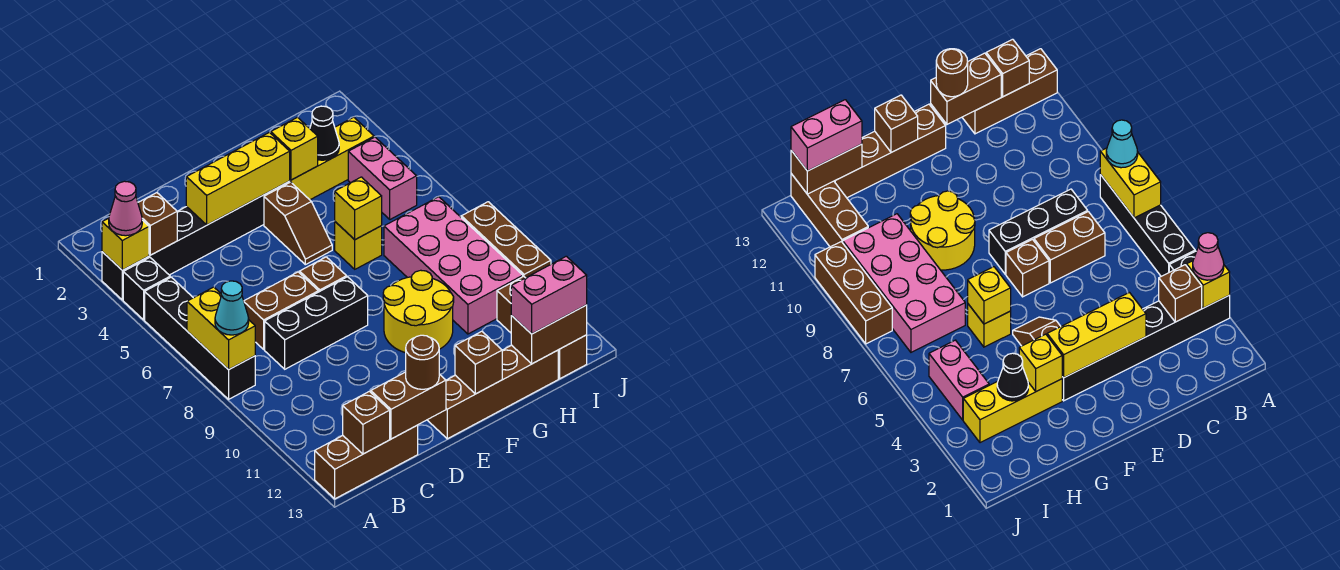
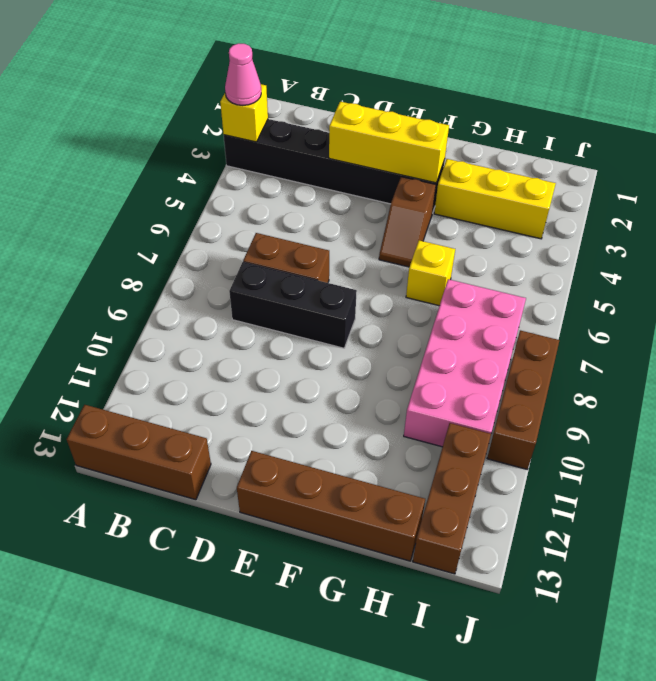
none -> black brick A4 level 1
none -> black brick A5:A8 level 1
none -> brown brick E7 level 1
none -> yellow round brick F9:G10 level 1

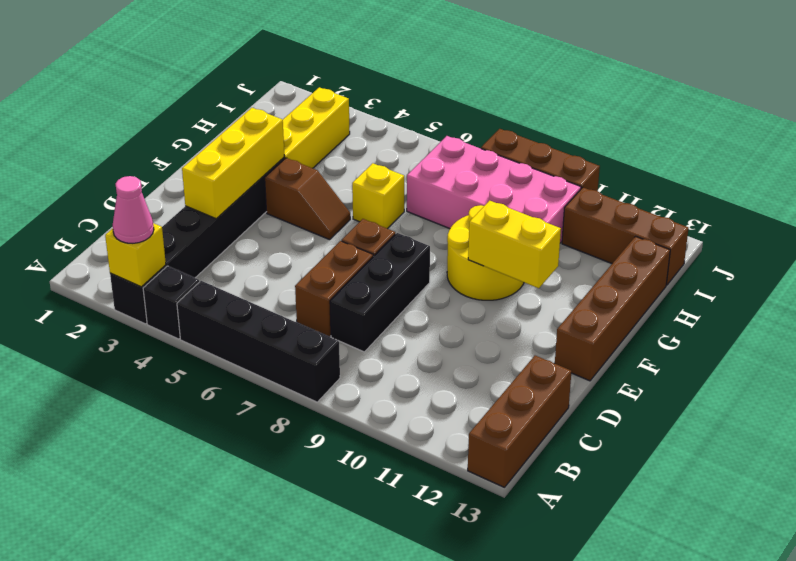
yellow brick F10:F11 level 2 -> yellow brick A7:A8 level 2
none -> pink brick I4:I5 level 1
none -> brown brick B3 level 2
none -> brown brick B13 level 2
none -> brown brick C13:D13 level 2

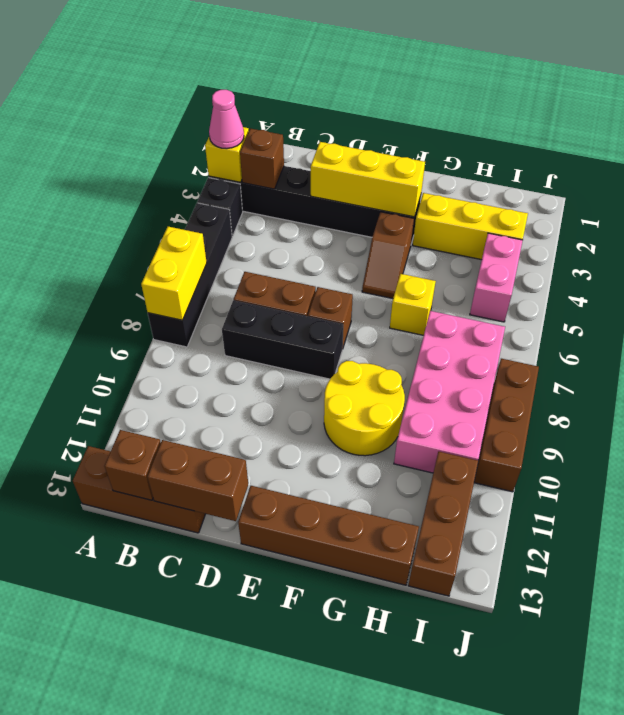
none -> brown brick F13 level 2
none -> yellow brick G3 level 2
none -> yellow brick G6 level 2
none -> black cone H3 level 2

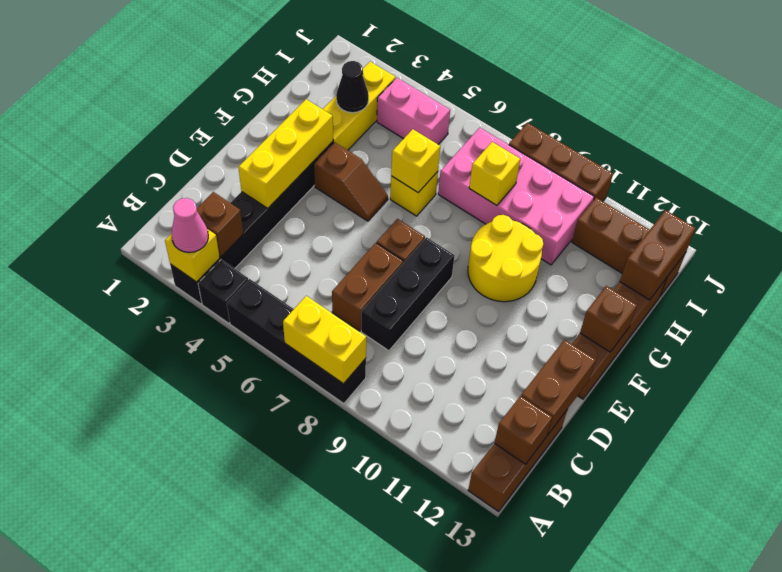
yellow brick H8 level 2 -> yellow brick G3 level 2
none -> cyan cone A8 level 3
none -> brown round brick D13 level 3
none -> pink brick H13:I13 level 3

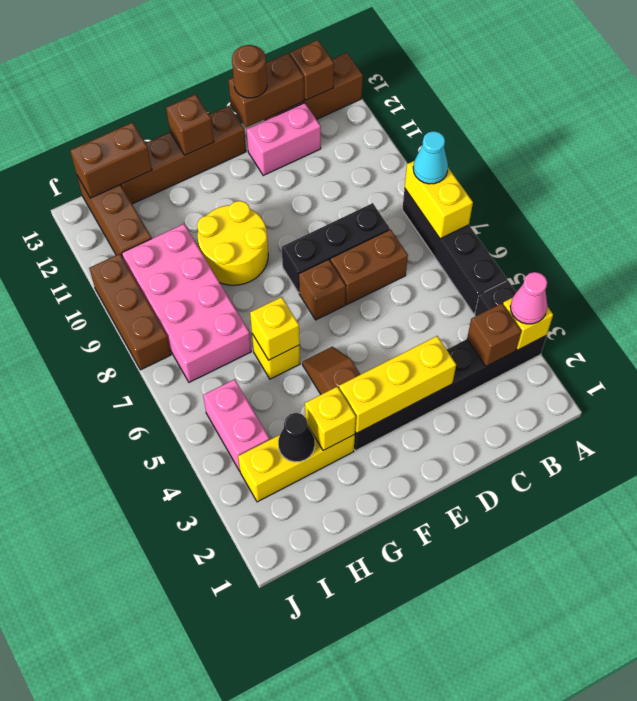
pink brick C12:D12 level 1 -> pink brick H13:I13 level 3

